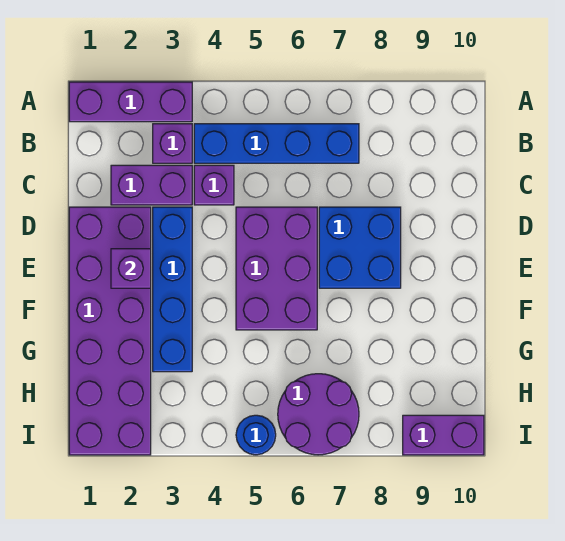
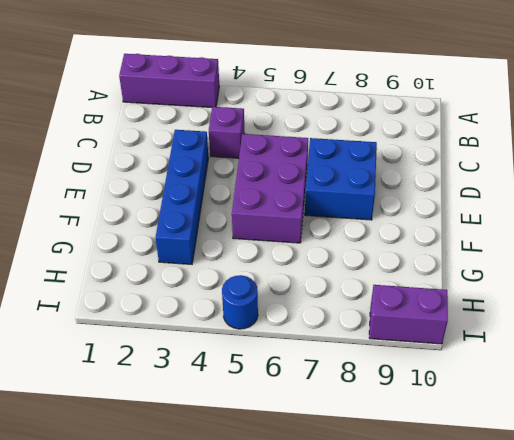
none -> purple brick B3 level 1
none -> blue brick B4:B7 level 1
none -> purple brick C2:C3 level 1

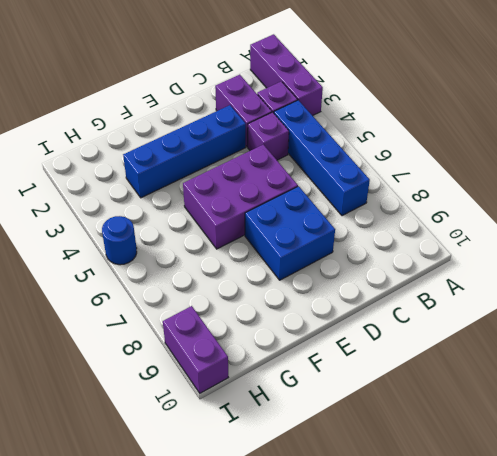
none -> purple brick D1:I2 level 1
none -> purple round brick H6:I7 level 1
none -> purple brick E2 level 2

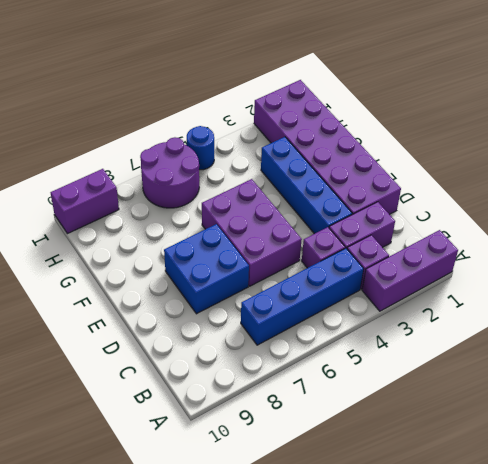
none -> purple brick E2 level 2

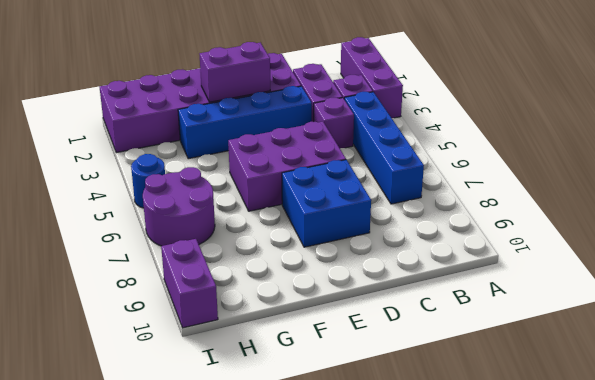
purple brick E2:F2 level 2 -> purple brick E2 level 2

